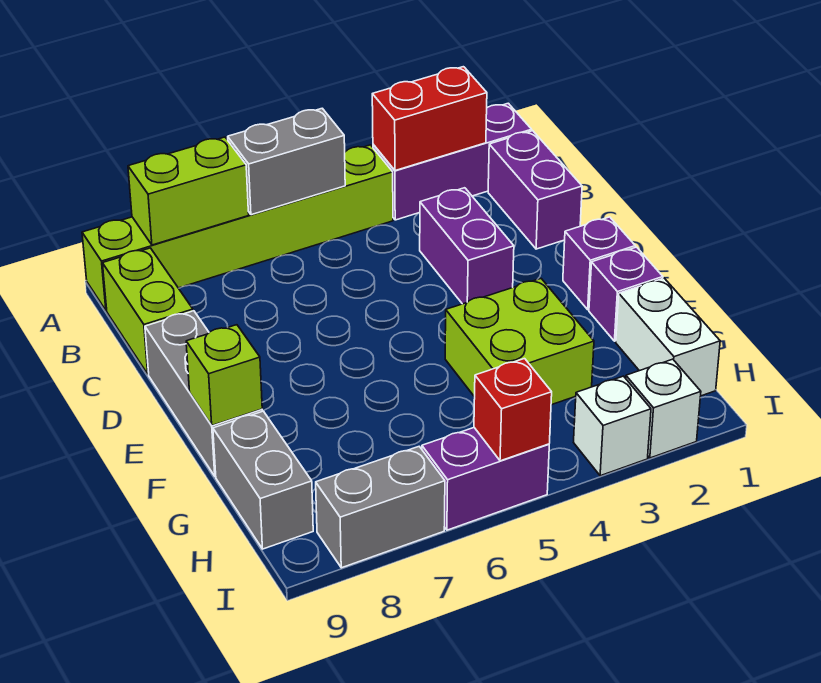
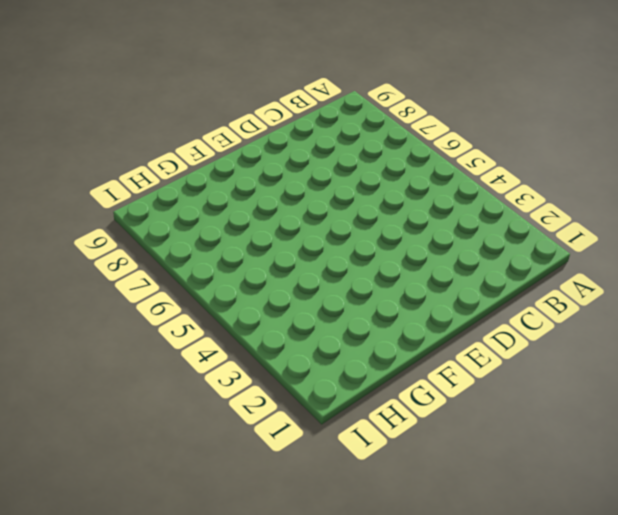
none -> purple brick A1:A3 level 1
none -> lime brick A4:A9 level 1
none -> purple brick B1:C1 level 1

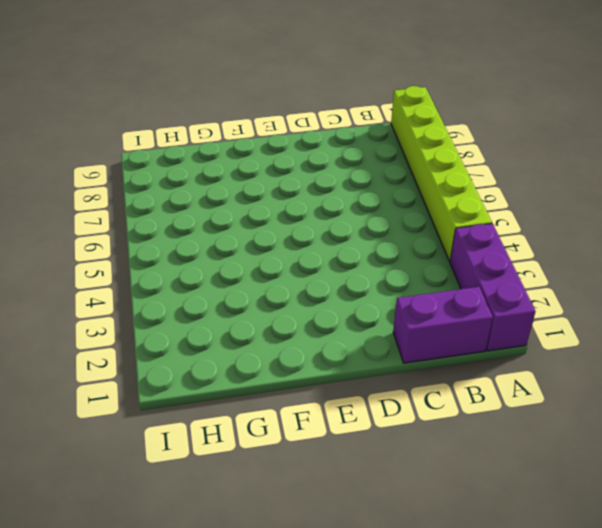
none -> lime brick B9:C9 level 1
none -> purple brick C3:D3 level 1
none -> grey brick D9:F9 level 1

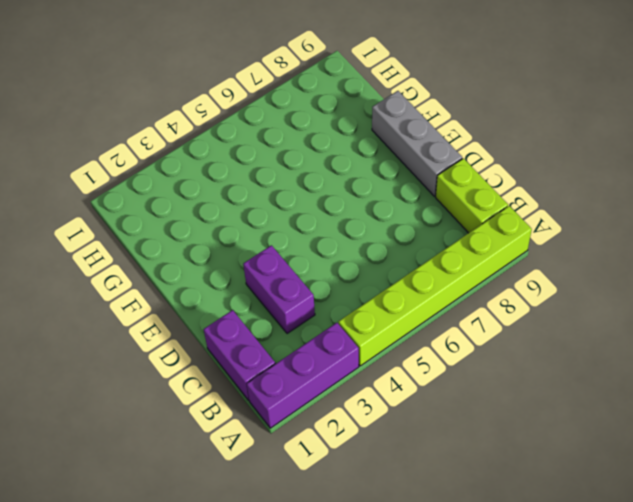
none -> purple brick E1 level 1
none -> purple brick F1 level 1
none -> lime brick F3:G4 level 1

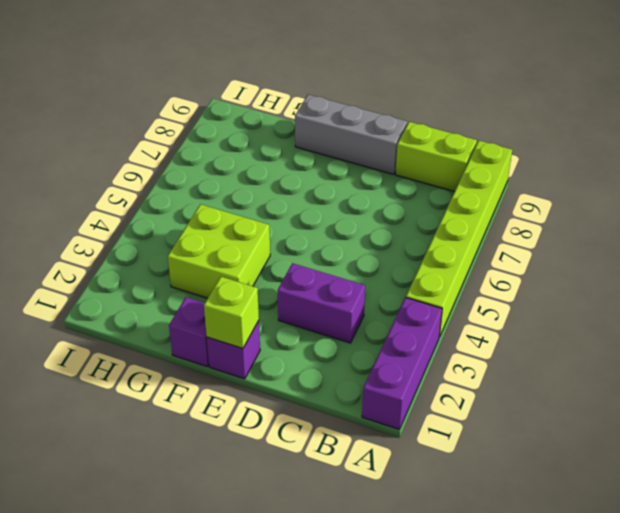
lime brick E1 level 2 -> lime brick F9 level 2
none -> purple brick B1:C1 level 1
none -> white brick G1:H1 level 1
none -> grey brick G9:H9 level 1

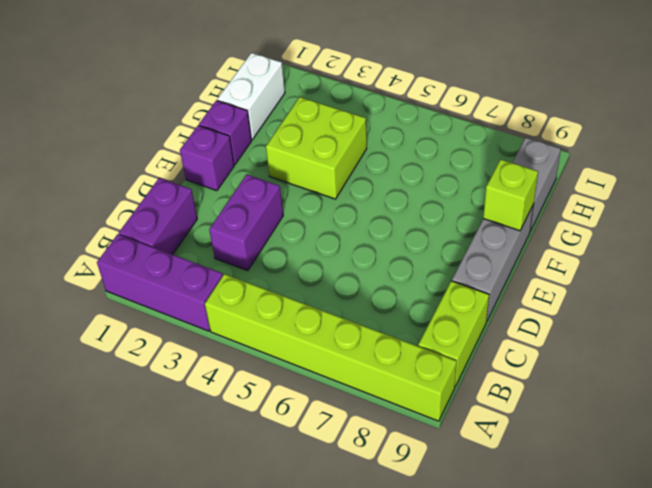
none -> white brick I2 level 1
none -> white brick I3 level 1
none -> purple brick I5:I6 level 1

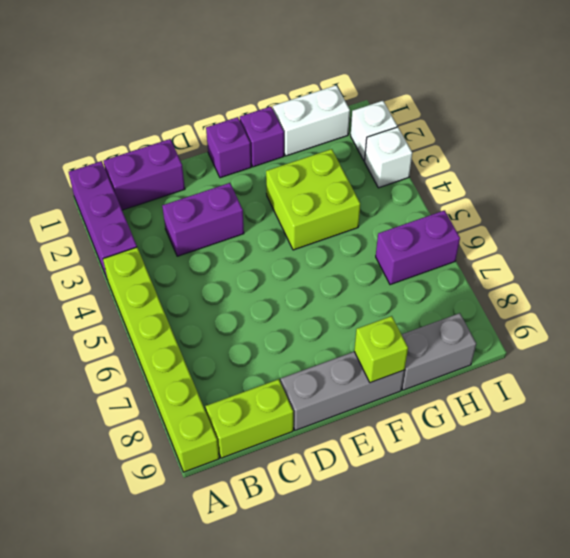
purple brick H6:I6 level 1 -> purple brick I5:I6 level 1
none -> grey brick I7:I8 level 1
none -> red brick A2:A3 level 2
none -> grey brick A5:A6 level 2

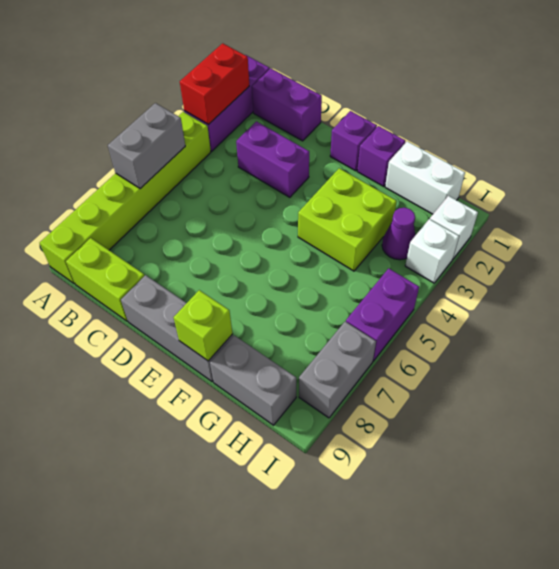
purple cone H3 level 1 -> none
none -> lime brick A7:A8 level 2
none -> red brick I5 level 2

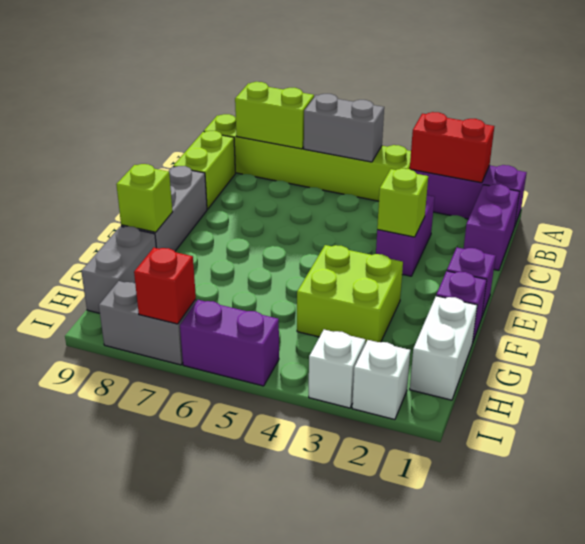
lime brick D3 level 2 -> none
red brick I7 level 2 -> red brick I5 level 2

